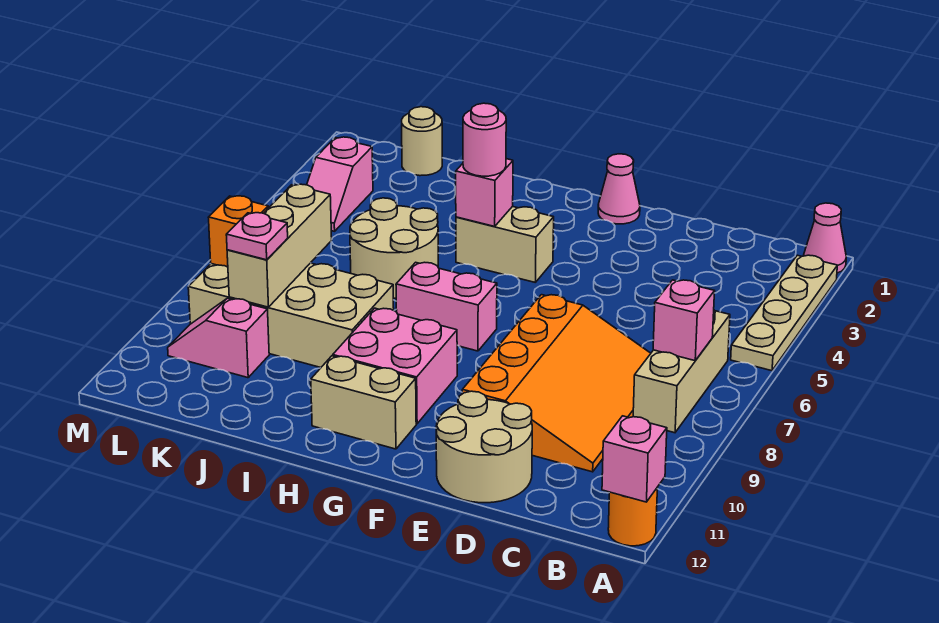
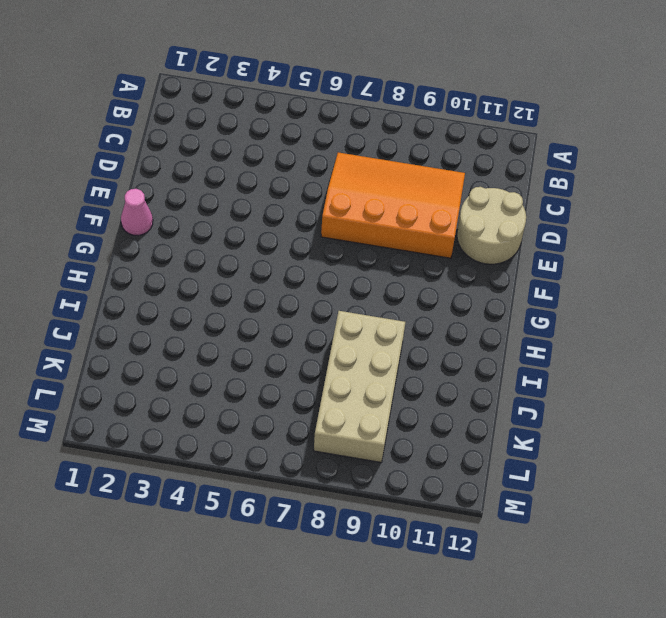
none -> pink cone A1 level 1
none -> tan plate A2:A5 level 1
none -> orange round brick A12 level 1

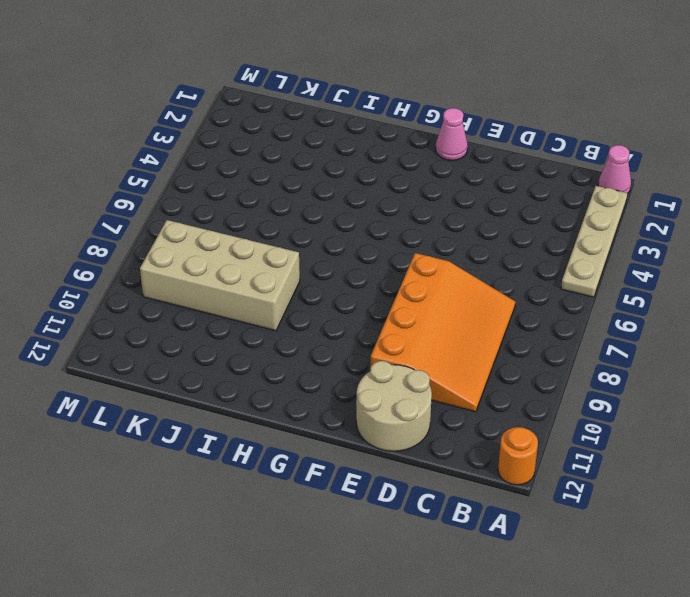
none -> tan brick B6:B8 level 1
none -> tan brick G4:H4 level 1
none -> pink brick G7:H7 level 1

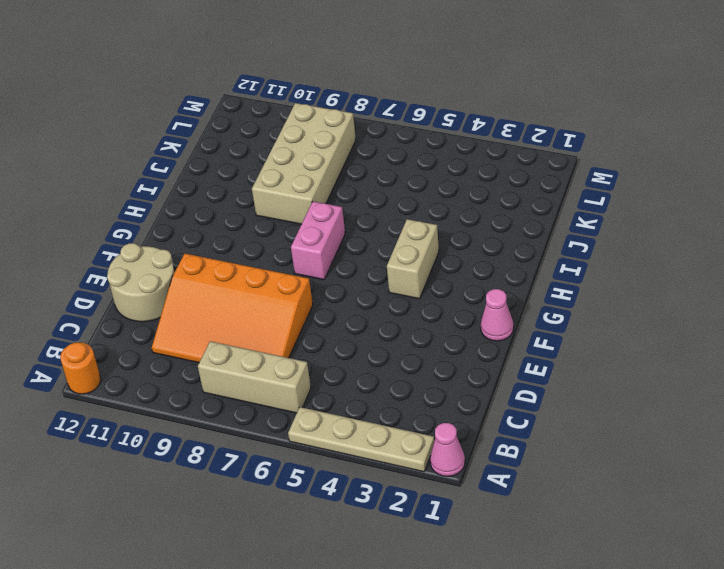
none -> pink brick G9:H10 level 1
none -> tan brick G11:H11 level 1
none -> tan round brick I5:J6 level 1

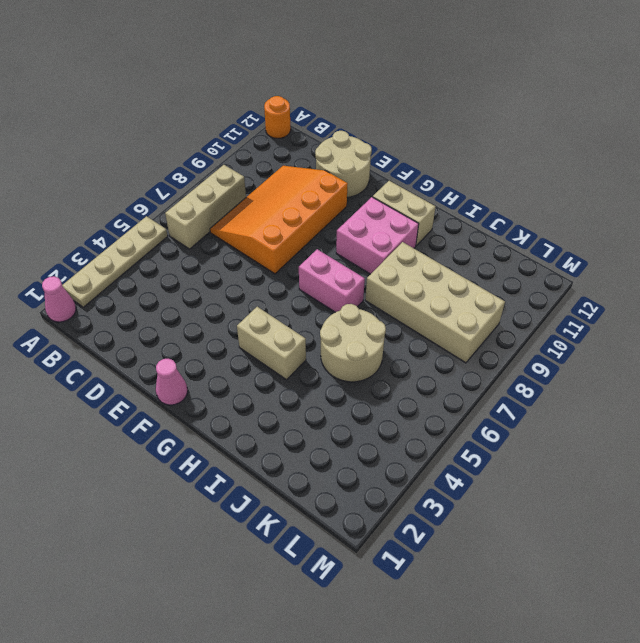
none -> tan round brick K1 level 1
none -> pink slope K10:L10 level 1 top K
none -> pink slope L3:L4 level 1 top 3

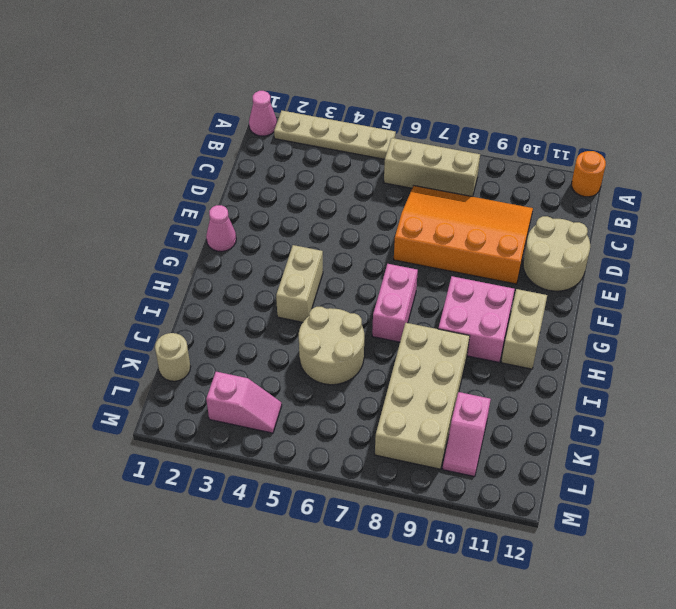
none -> pink brick A12 level 2
none -> pink brick B7 level 2
none -> pink brick H4 level 2

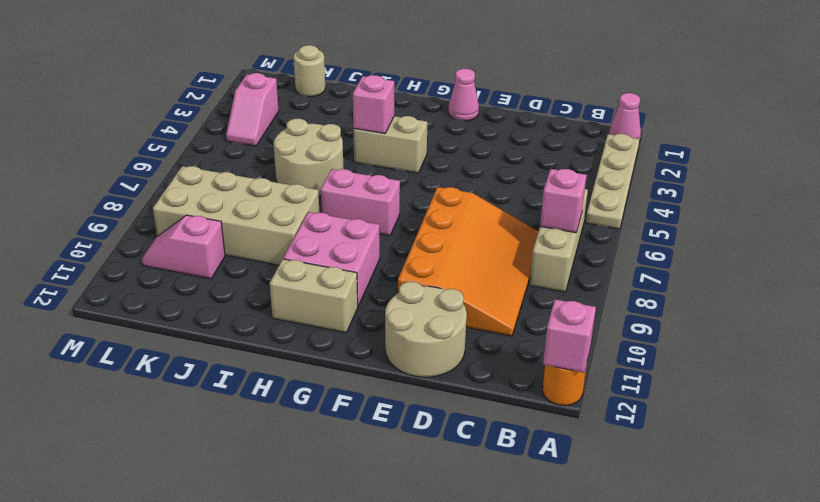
none -> tan brick K7:K9 level 2
none -> orange brick L8 level 2
none -> pink round brick H4 level 3

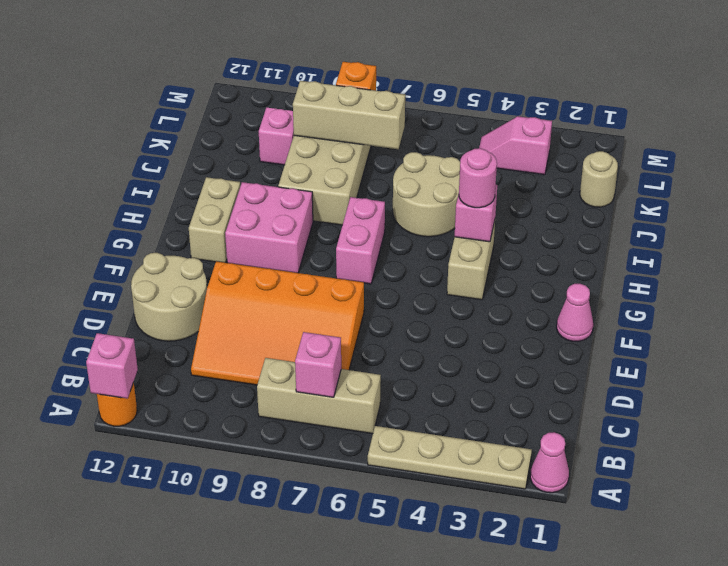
none -> pink plate K9 level 3

